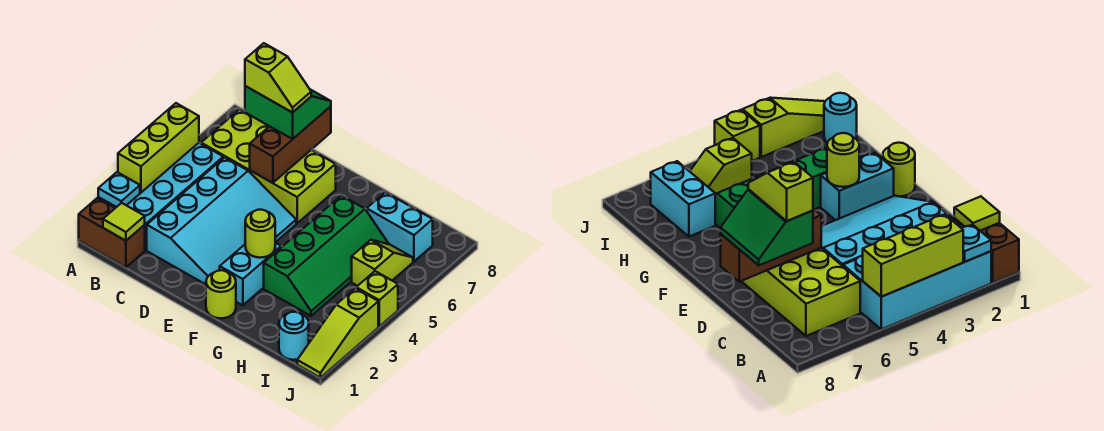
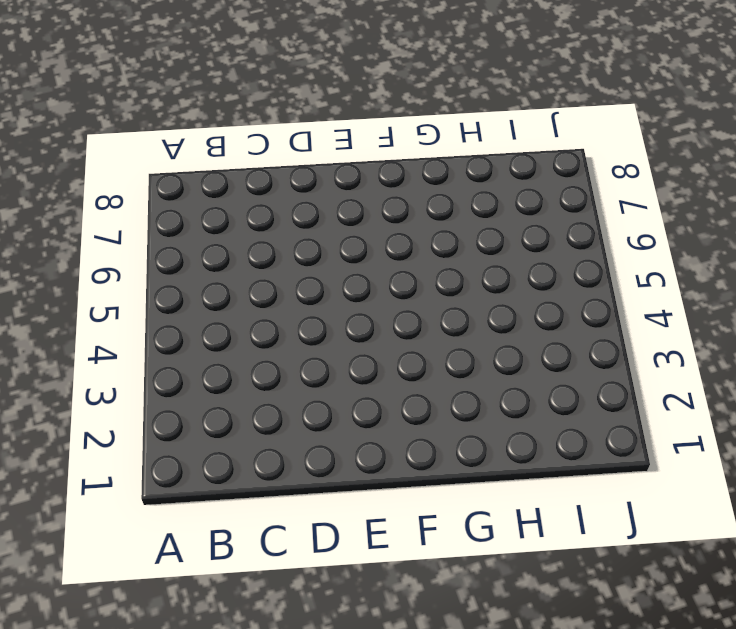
none -> brown brick A1:B1 level 1
none -> cyan brick A2:B5 level 1
none -> lime brick B6:E7 level 1

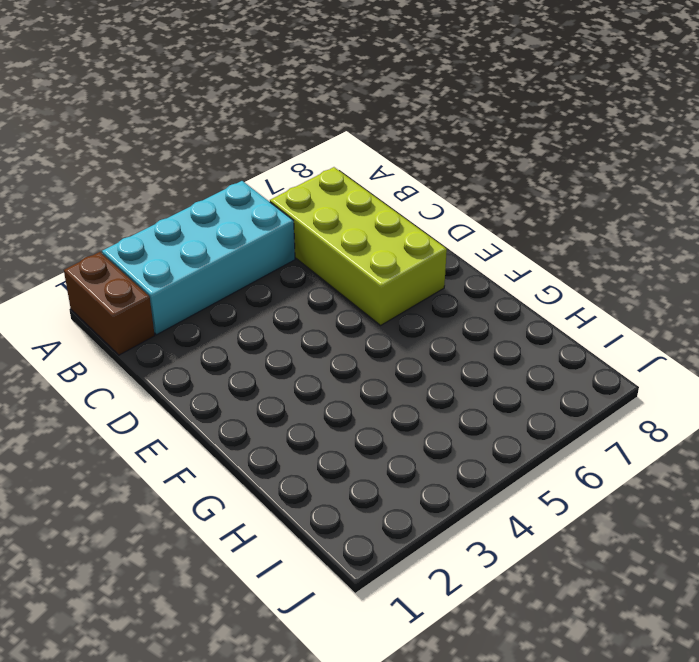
none -> cyan slope C2:E5 level 1 top C
none -> lime round brick F1 level 1
none -> cyan brick F2:F3 level 1

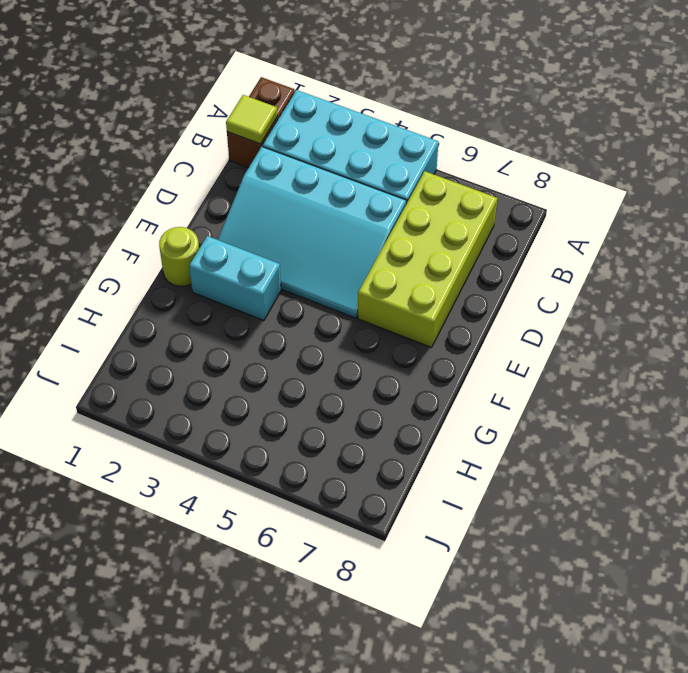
none -> green slope G3:H6 level 1 top G
none -> cyan brick H7:I7 level 1
none -> cyan round brick I1 level 1

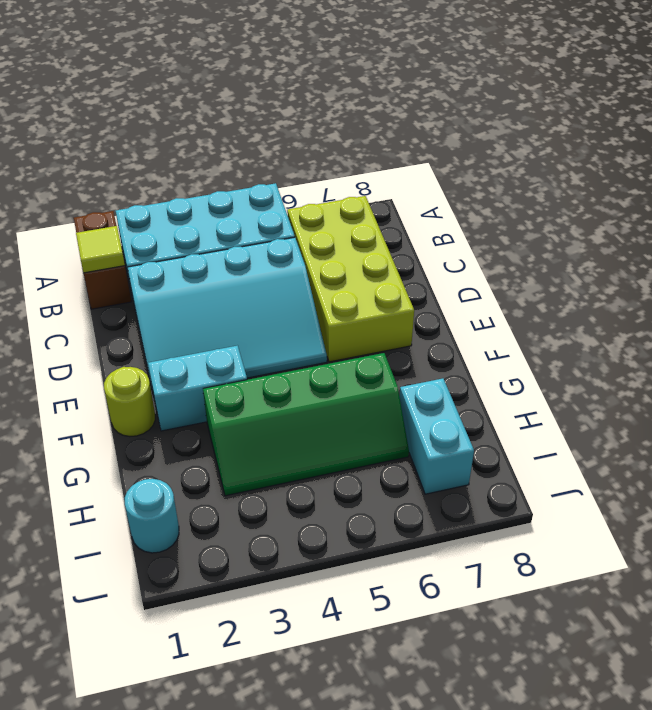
none -> lime slope I5:I6 level 1 top 5
none -> lime slope J1:J3 level 1 top 3
none -> lime brick J4 level 1

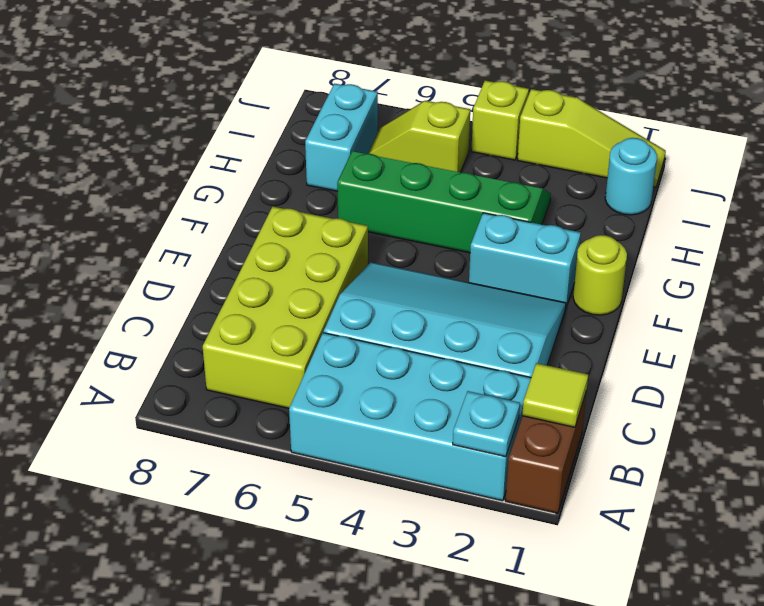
none -> lime brick A3:A5 level 2
none -> brown brick D6:D8 level 2
none -> lime round brick F3 level 2

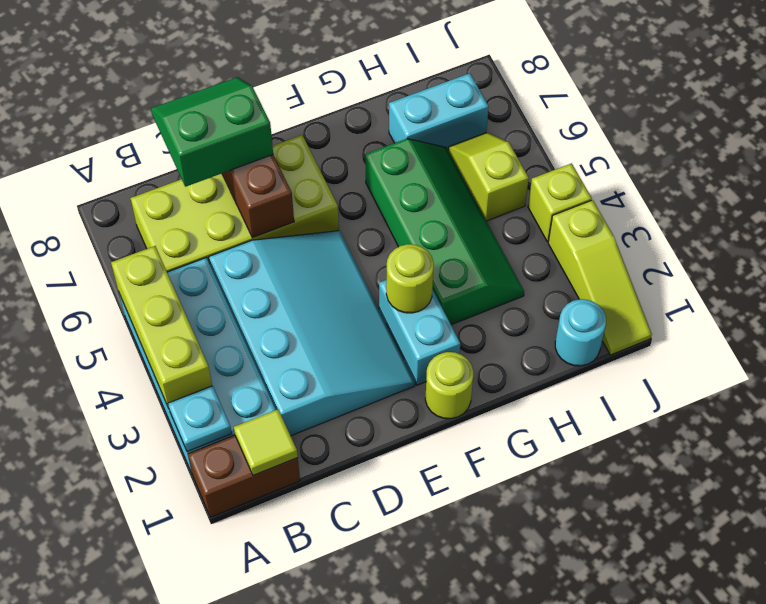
none -> lime slope C7:D7 level 4 top C

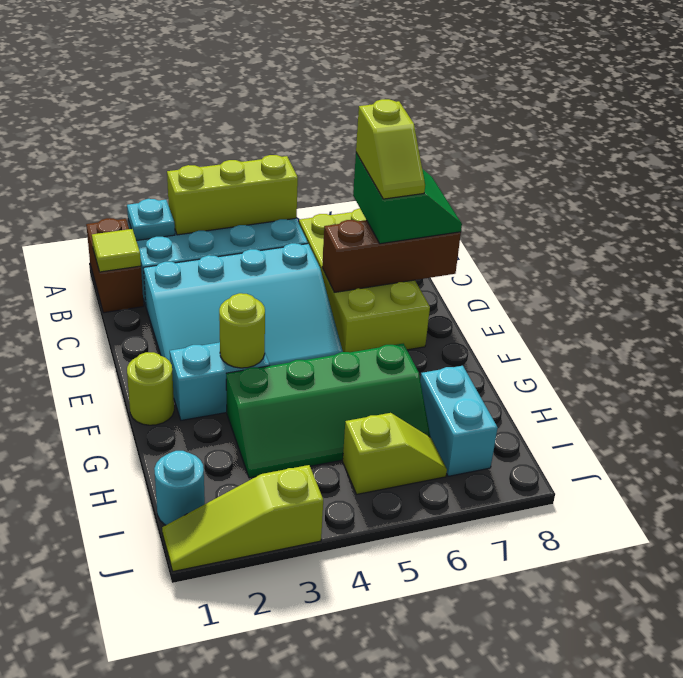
none -> lime brick J4 level 1

